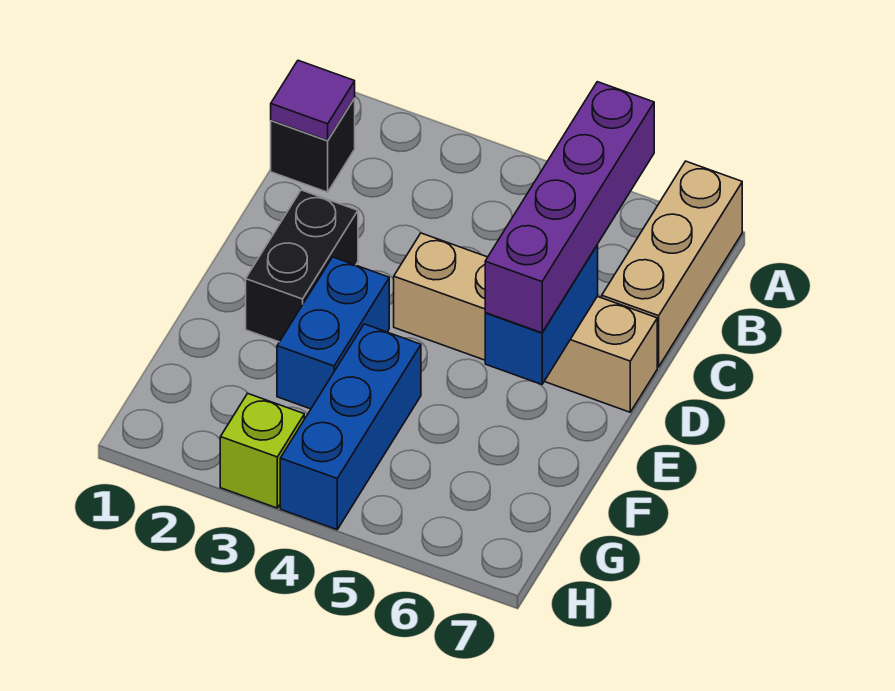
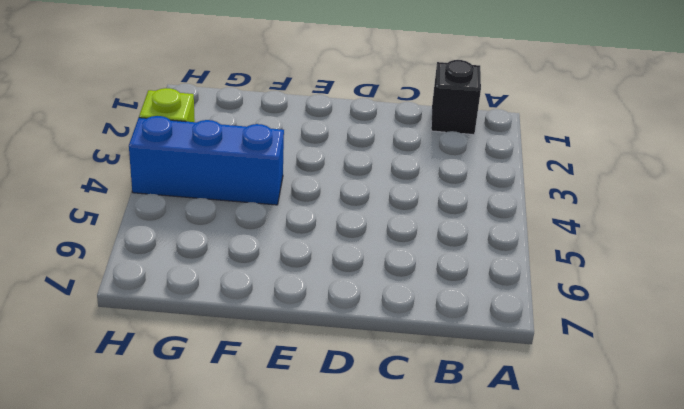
none -> tan brick A7:C7 level 1
none -> black brick D2:E2 level 1

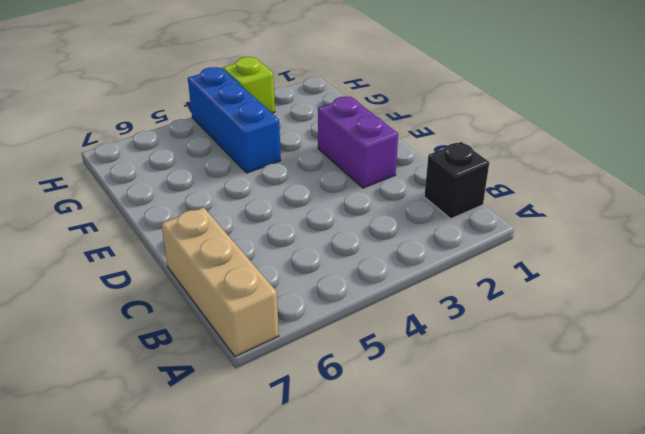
purple brick D2:E2 level 1 -> black brick D2:E2 level 1
none -> tan brick D4:D7 level 1
none -> blue brick E3:F3 level 1

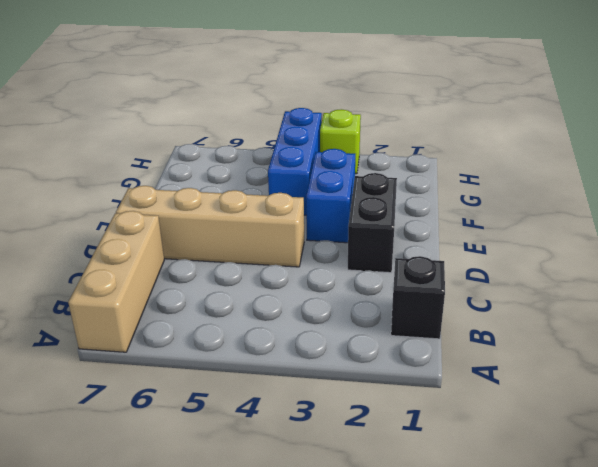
none -> purple tile B1 level 2
none -> blue brick D6:E6 level 2

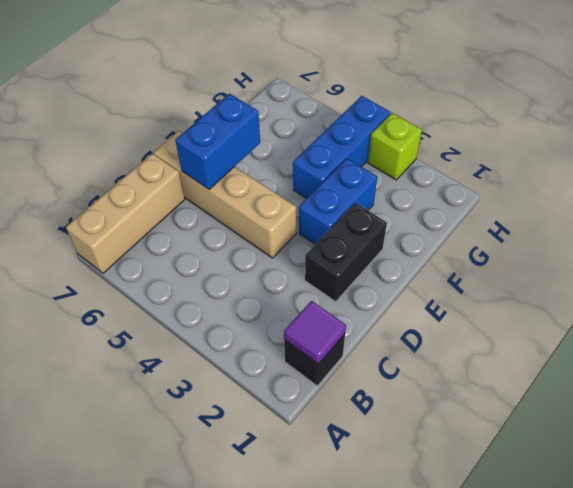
none -> purple brick B6:E6 level 3

